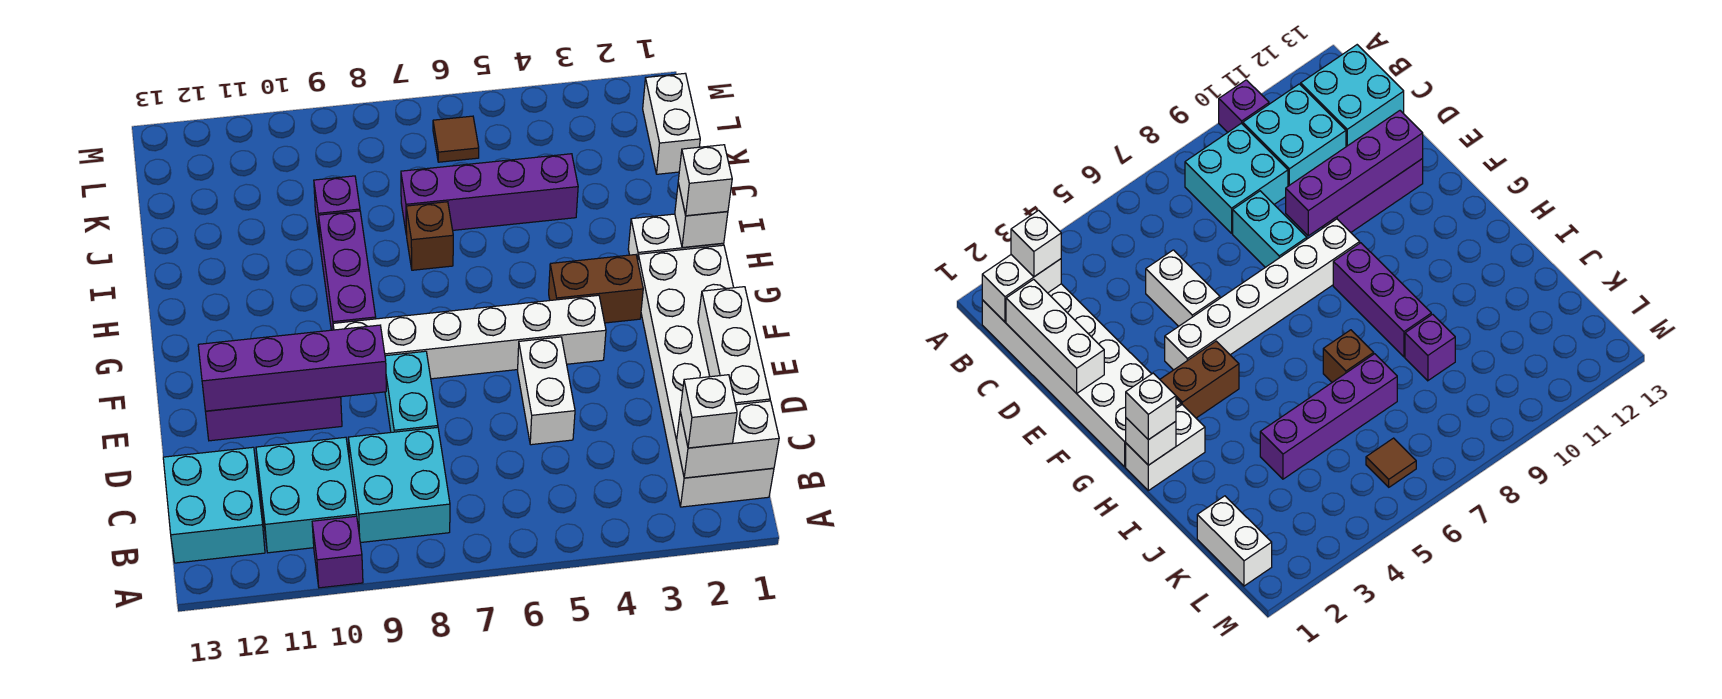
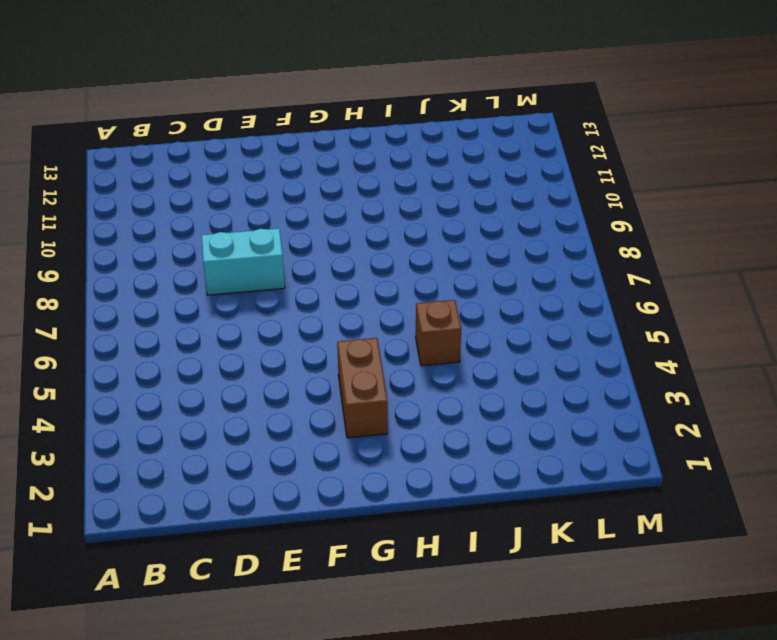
brown brick I5 level 1 -> brown brick I7 level 1
none -> purple brick A10 level 1
none -> white brick B1:G2 level 1
none -> cyan brick B8:C9 level 1

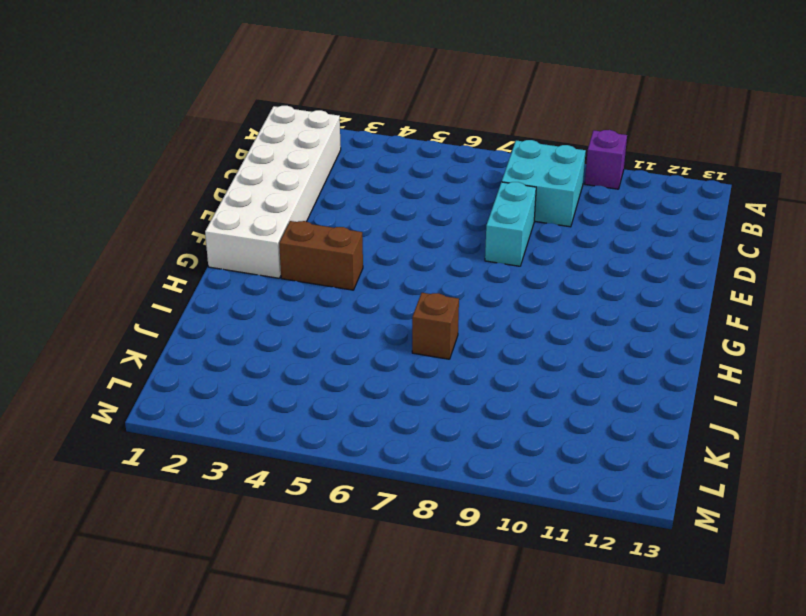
none -> cyan brick B10:C11 level 1
none -> cyan brick B12:C13 level 1
none -> white brick D5:E5 level 1

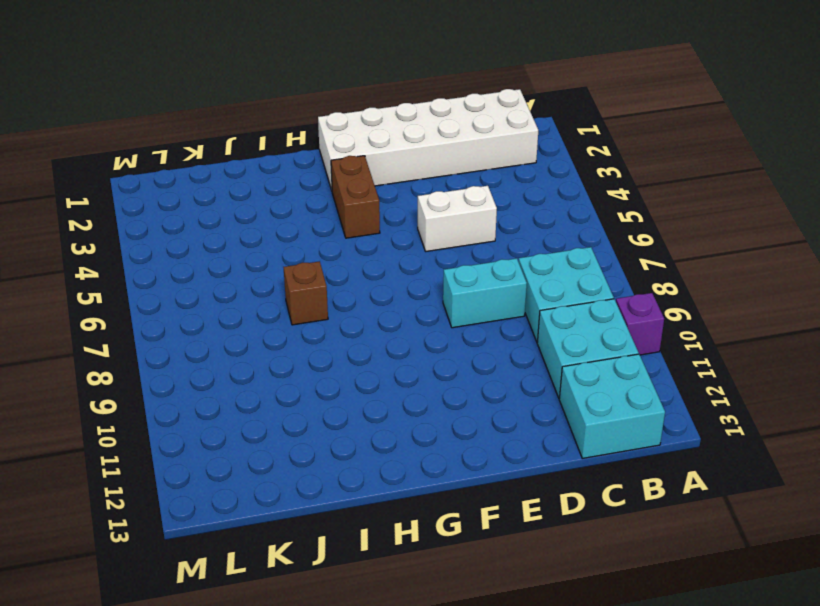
none -> purple brick E10:E12 level 1
none -> white brick F4:F9 level 1
none -> purple brick G9:I9 level 1

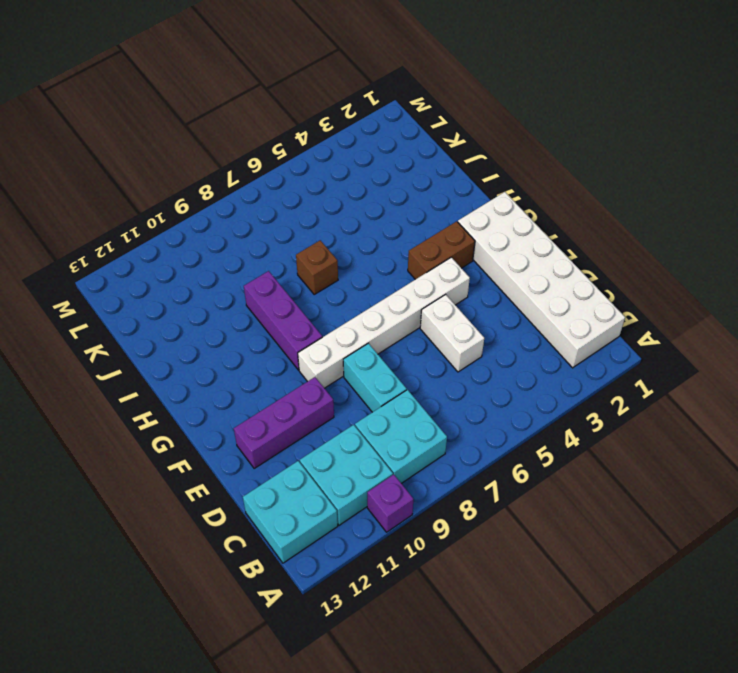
none -> white brick H1:H2 level 1
none -> purple brick J4:J7 level 1
none -> purple brick J9 level 1

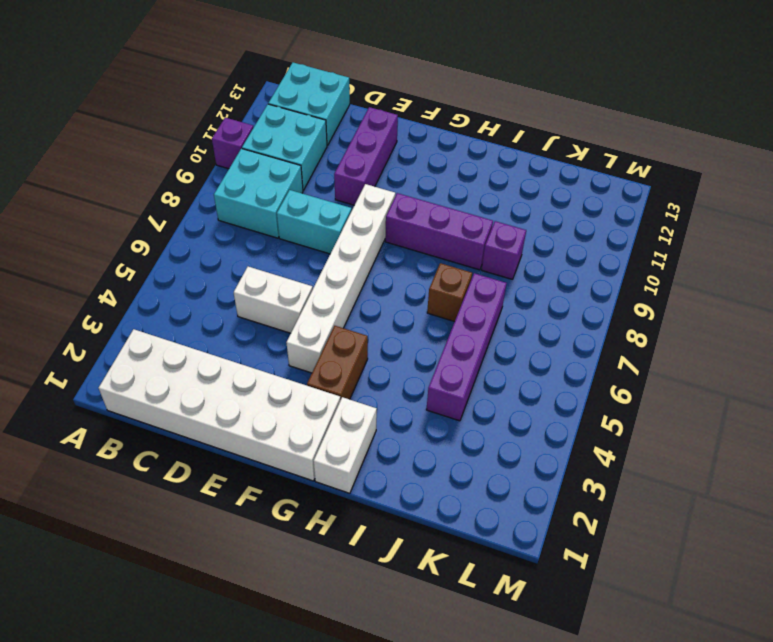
none -> white brick K1:L1 level 1
none -> brown tile L6 level 1
none -> white brick B1:B2 level 2

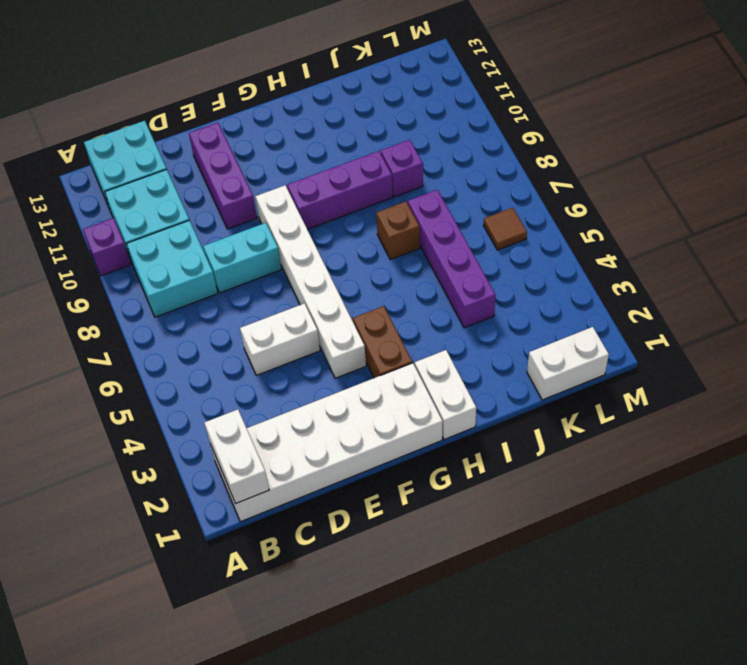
none -> white brick C1:E1 level 2
none -> purple brick E9:E12 level 2
none -> white brick H1 level 2

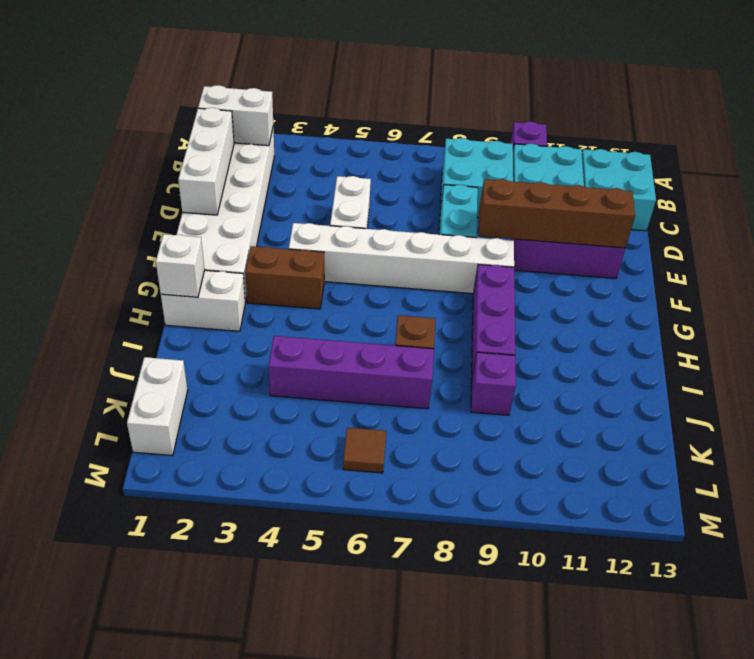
brown brick E9:E12 level 2 -> purple brick E9:E12 level 2
none -> white brick B2 level 3
none -> white brick H1 level 3

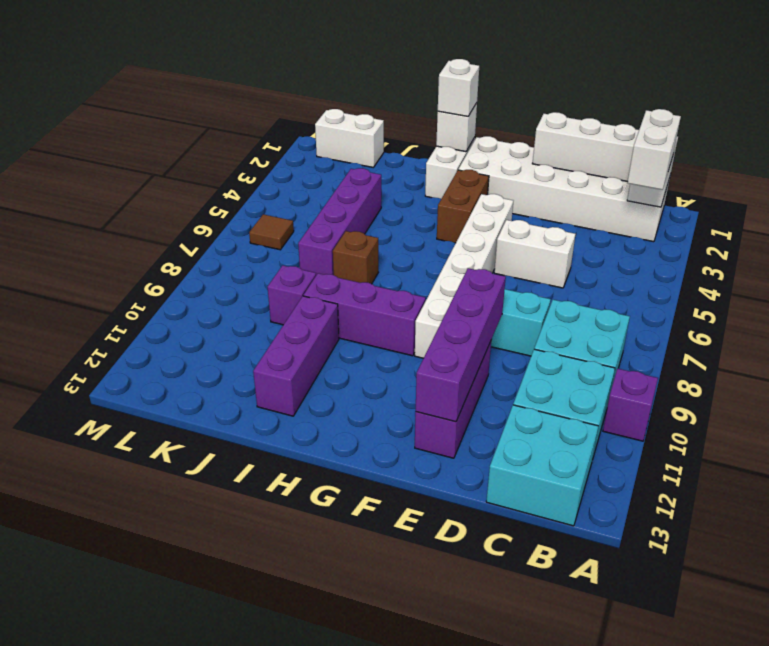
white brick B2:B3 level 3 -> white brick B2 level 3
purple brick I10:I12 level 1 -> none

